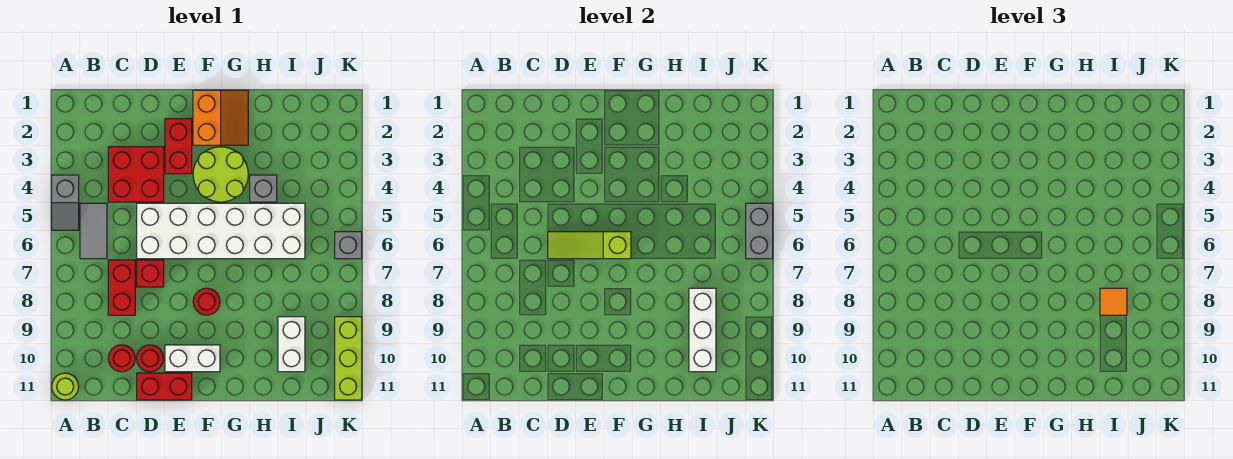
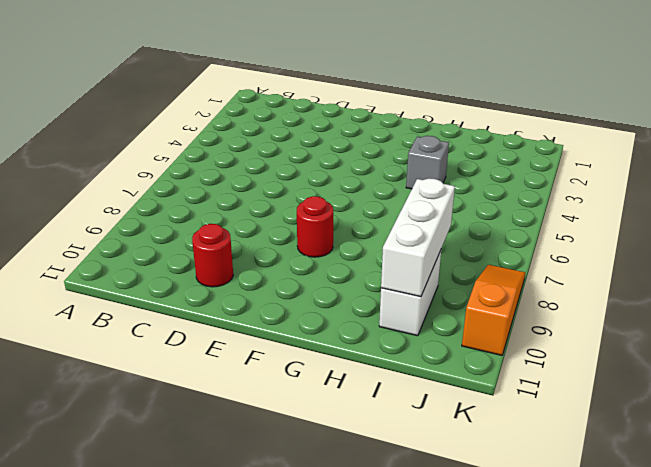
orange slope K8:K10 level 1 top 10 -> lime brick K9:K11 level 1
none -> grey slope A4:A5 level 1 top 4
none -> lime round brick A11 level 1
none -> grey tile B5:B6 level 1

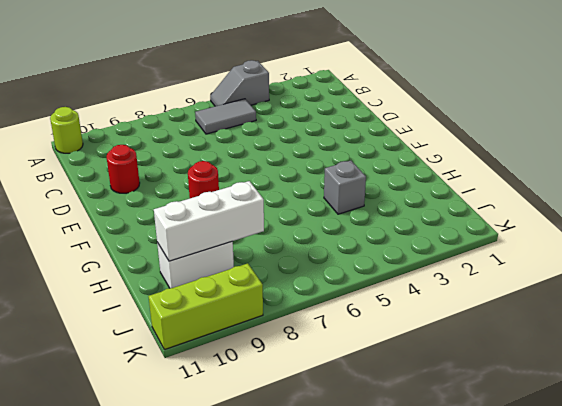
none -> red brick C3:D4 level 1
none -> red brick C7:C8 level 1
none -> red round brick C10 level 1

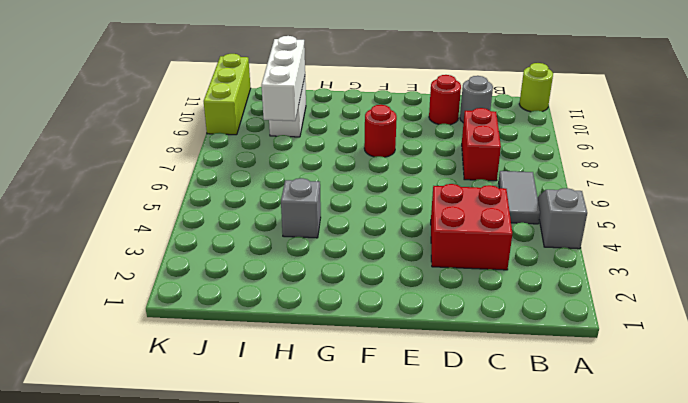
grey round brick C10 level 1 -> red round brick C10 level 1
none -> white brick D5:I6 level 1
none -> red brick D7 level 1
none -> red brick D11:E11 level 1

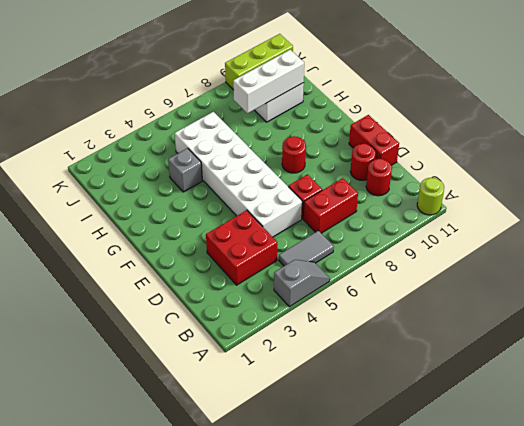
none -> red brick E2:E3 level 1
none -> white brick E10:F10 level 1
none -> orange slope F1:G2 level 1 top F

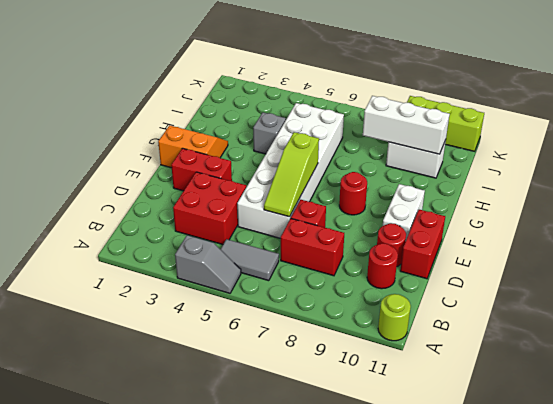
none -> lime round brick F3:G4 level 1
none -> grey brick K6 level 1
none -> grey brick K5:K6 level 2

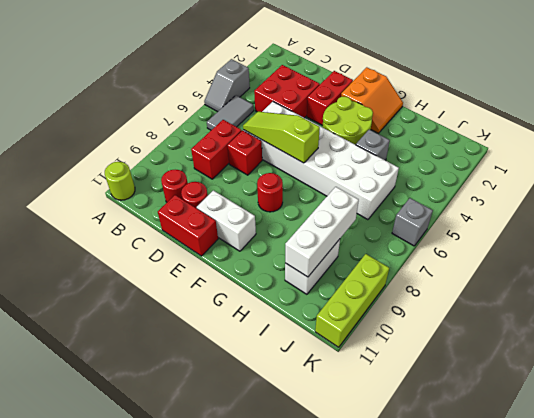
none -> grey brick K5:K6 level 2
none -> orange tile I8 level 3

